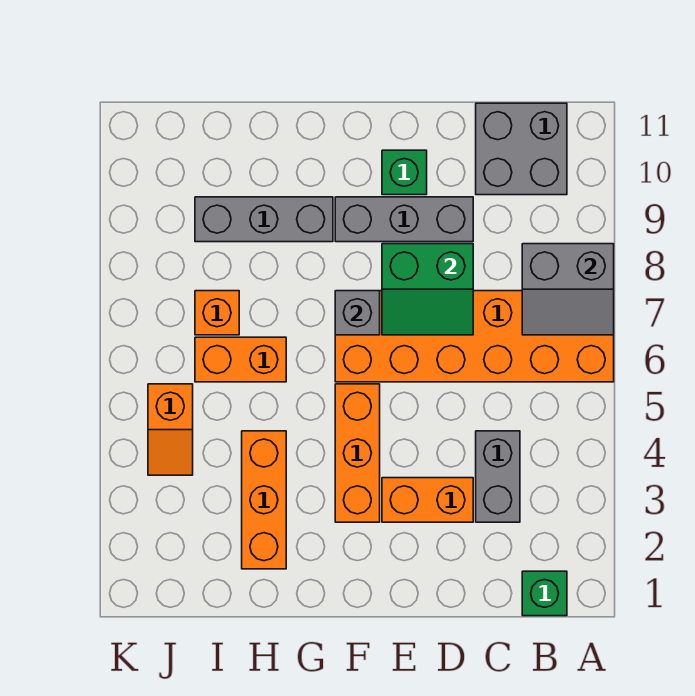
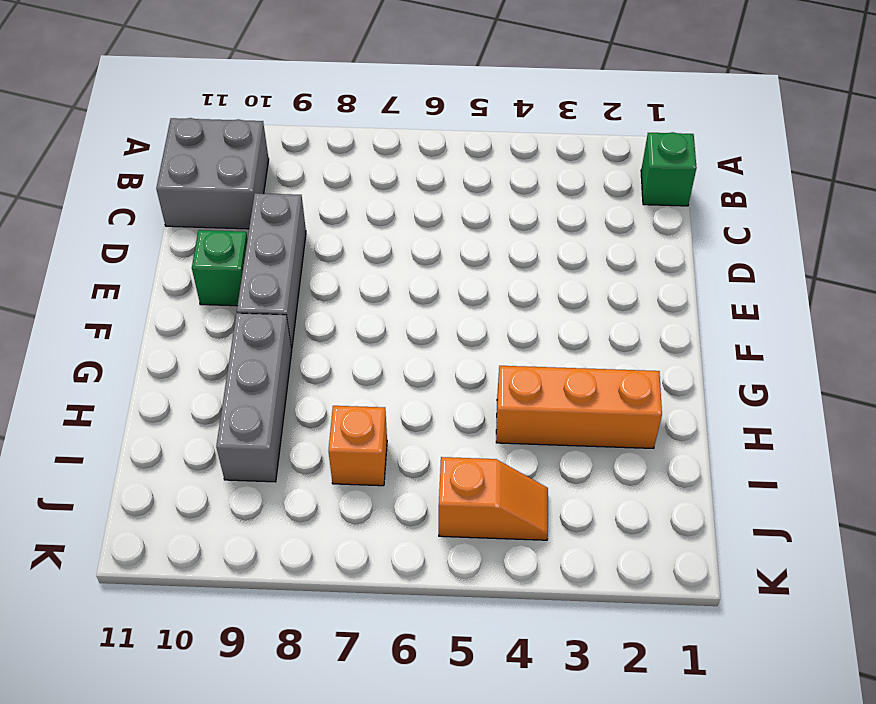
none -> orange brick A6:F7 level 1
none -> grey brick C3:C4 level 1
none -> orange brick D3:E3 level 1

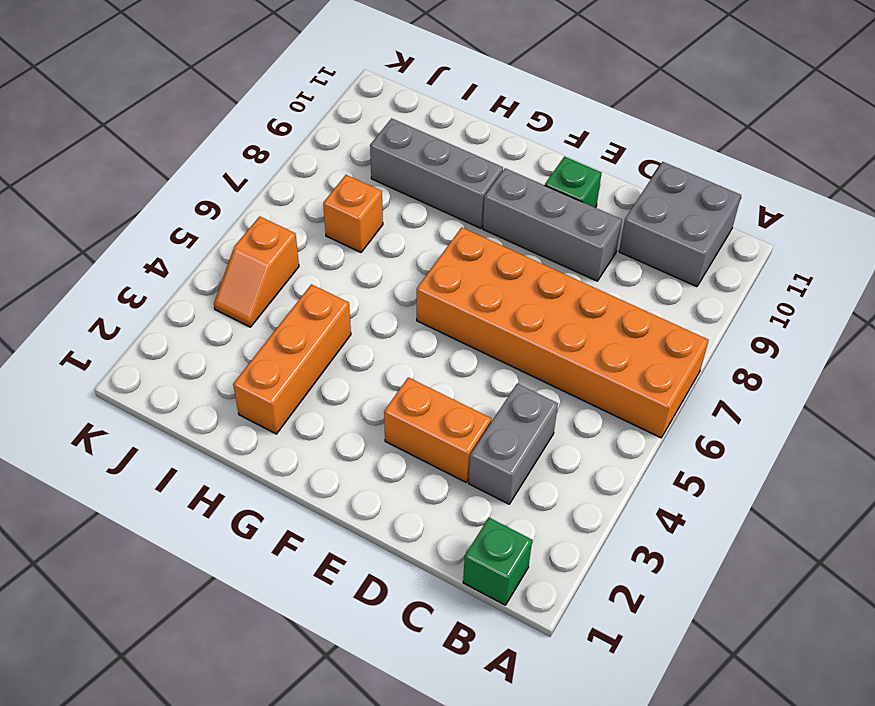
none -> orange brick F3:F5 level 1
none -> orange brick H6:I6 level 1
none -> grey slope A7:B8 level 2 top 8

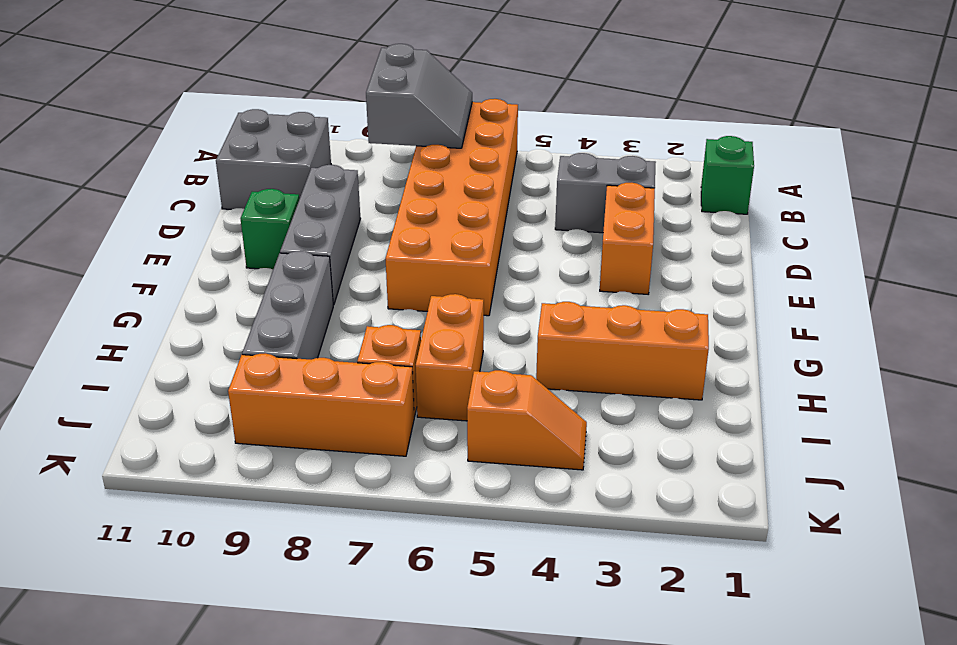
orange brick J7:J9 level 1 -> orange brick F3:F5 level 1
none -> green slope D7:E8 level 2 top 8
none -> grey brick F7 level 2

